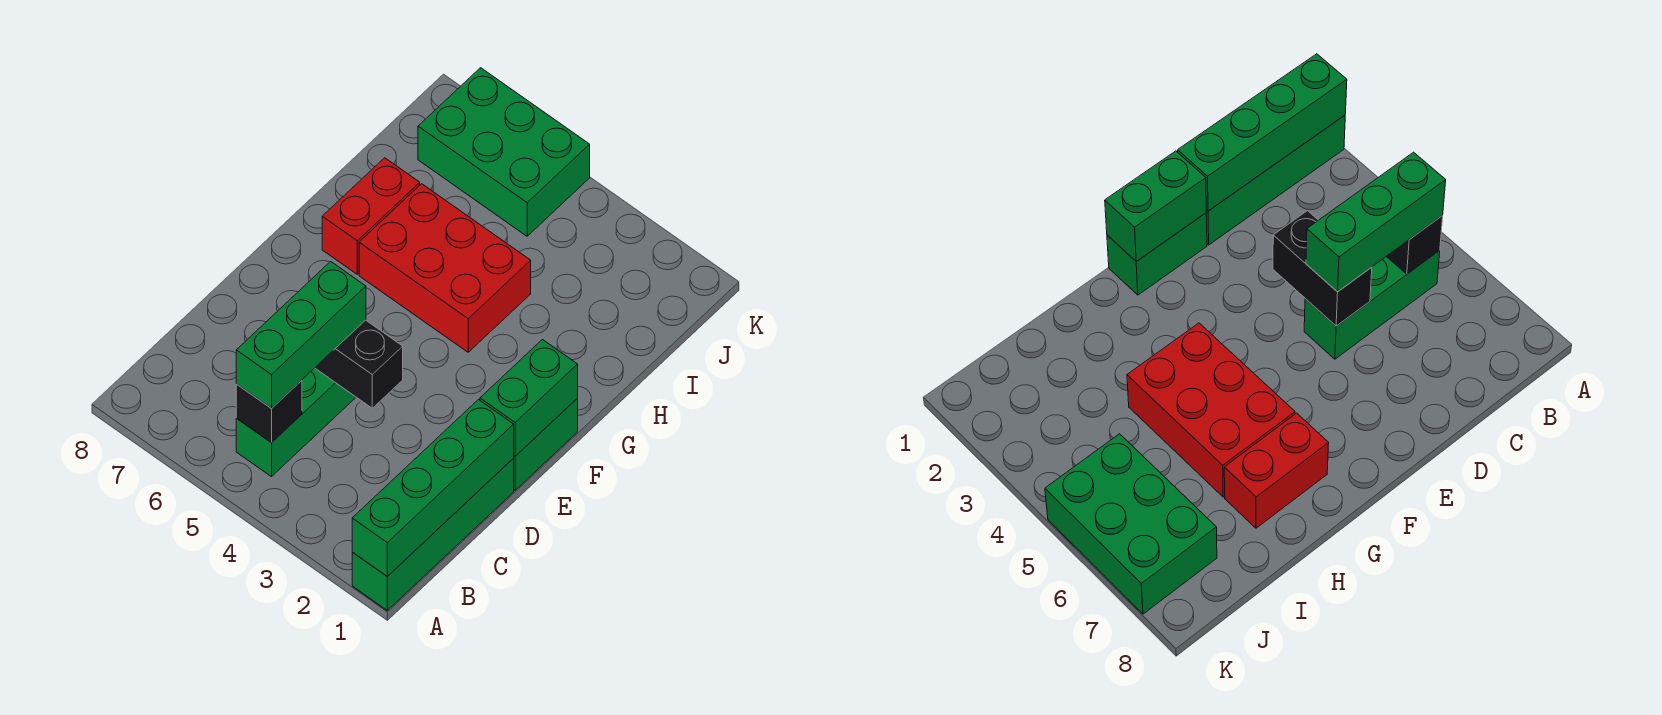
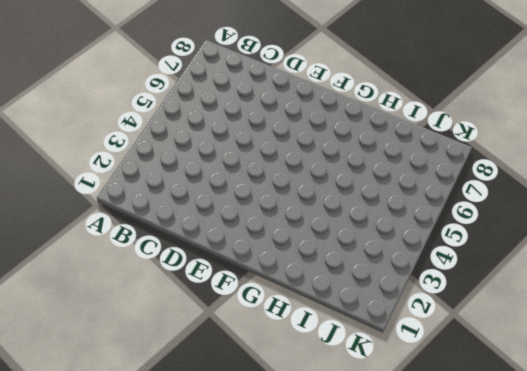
none -> green brick A1:D1 level 1
none -> green brick B5:D5 level 1

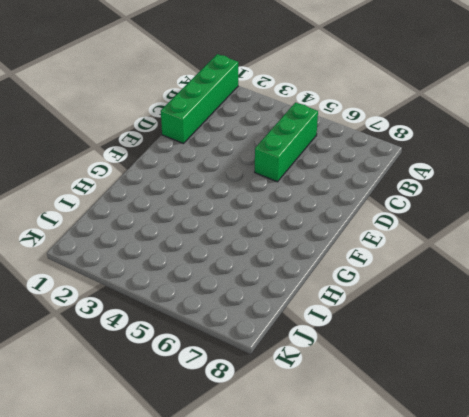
none -> green brick E1:F1 level 1
none -> red brick G4:H6 level 1

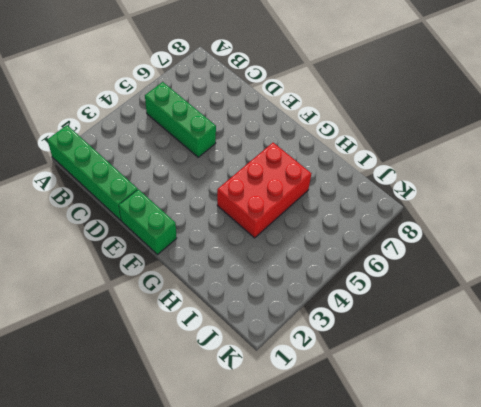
none -> red brick G7:H7 level 1
none -> green brick J5:K7 level 1

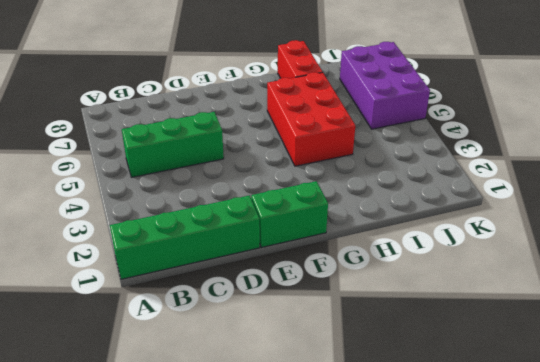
red brick H7:H8 level 1 -> red brick G7:H7 level 1
purple brick J5:K7 level 1 -> green brick J5:K7 level 1
none -> green brick A1:D1 level 2
none -> black brick B5 level 2

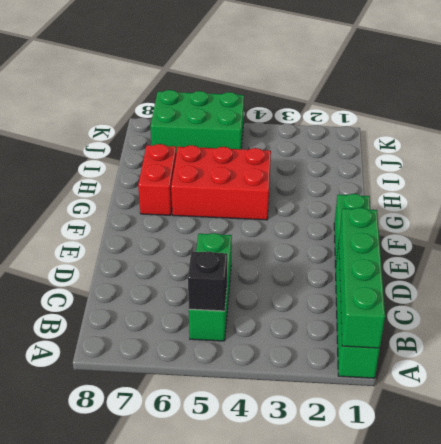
none -> black brick D4:D5 level 2
none -> green brick E1:F1 level 2

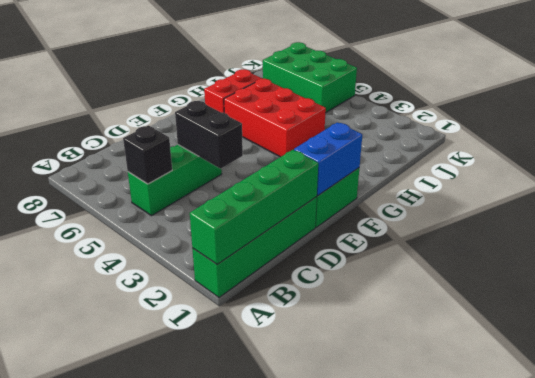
blue brick E1:F1 level 2 -> green brick E1:F1 level 2
none -> green brick B5:D5 level 3

